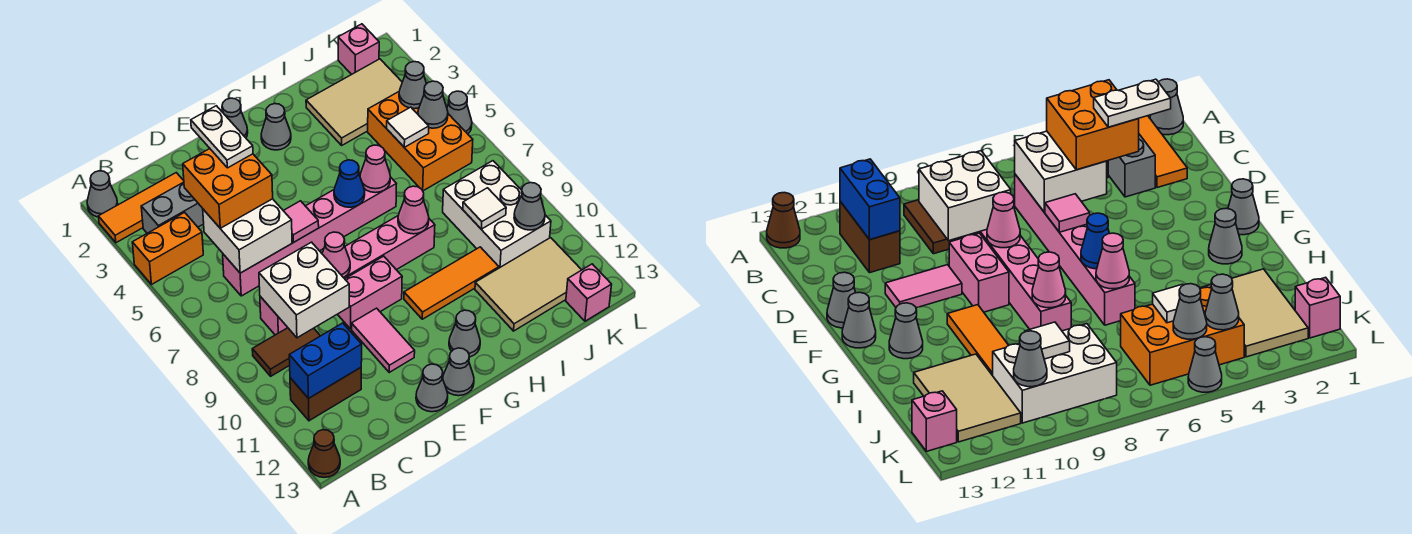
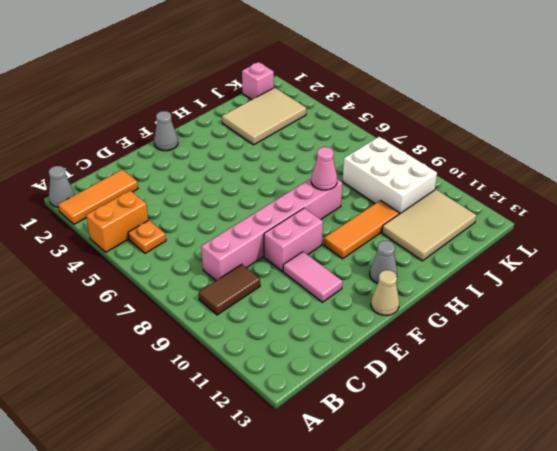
orange plate B5 level 1 -> none
tan cone F13 level 1 -> grey cone F13 level 1
none -> brown cone A13 level 1
none -> grey brick B3:C3 level 1
none -> brown brick B11:C11 level 1
none -> pink brick C6:H6 level 1

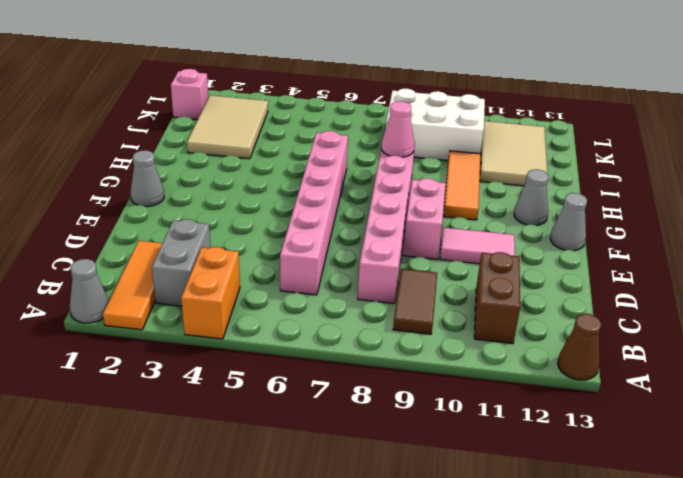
none -> grey cone E13 level 1
none -> grey cone G2 level 1
none -> orange brick J4:K6 level 1
none -> pink brick K13 level 1

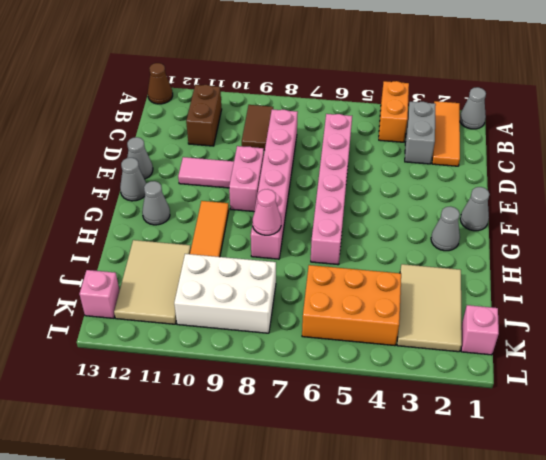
none -> grey cone L5 level 1
none -> blue brick B11:C11 level 2
none -> white brick C5:D6 level 2
none -> white brick C8:D9 level 2

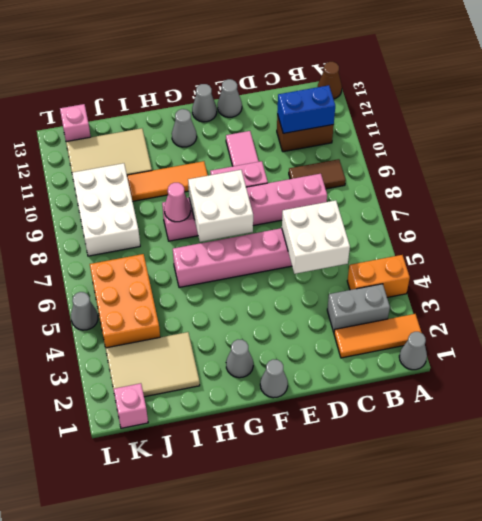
white brick F7:G8 level 2 -> white brick C8:D9 level 2
none -> pink tile E6 level 2
none -> pink cone E8 level 2
none -> blue cone G6 level 2
none -> pink cone H6 level 2

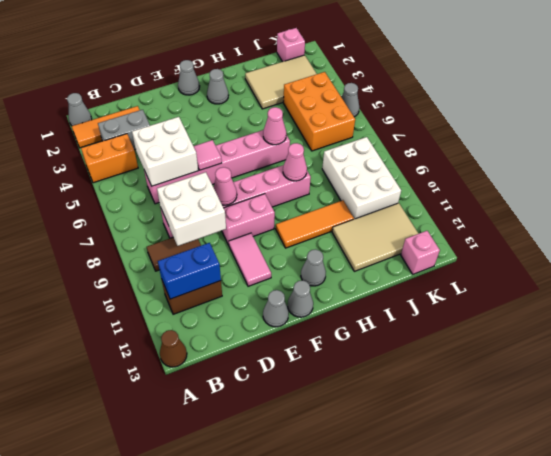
none -> blue cone G6 level 2
none -> white tile J5 level 2
none -> white tile J9 level 2
none -> grey cone K4 level 2

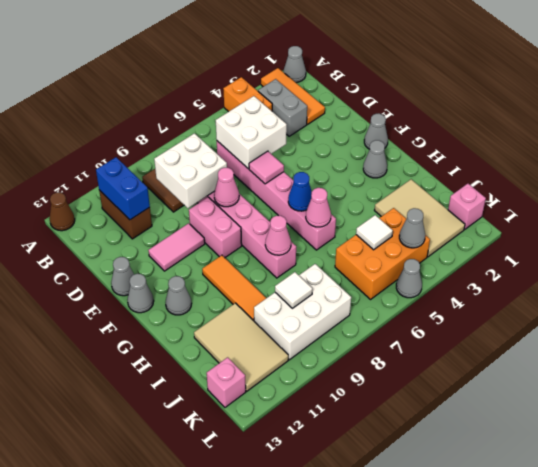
none -> grey cone K5 level 2
none -> grey cone K10 level 2
none -> orange brick C4:D5 level 3
none -> white plate D3:D4 level 4

